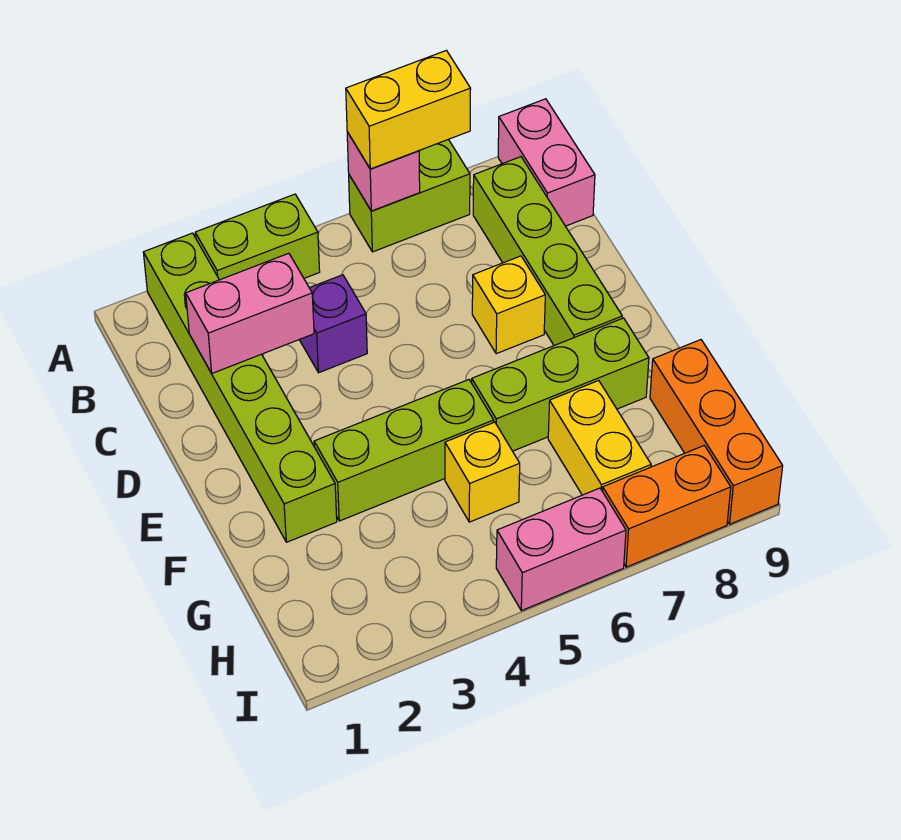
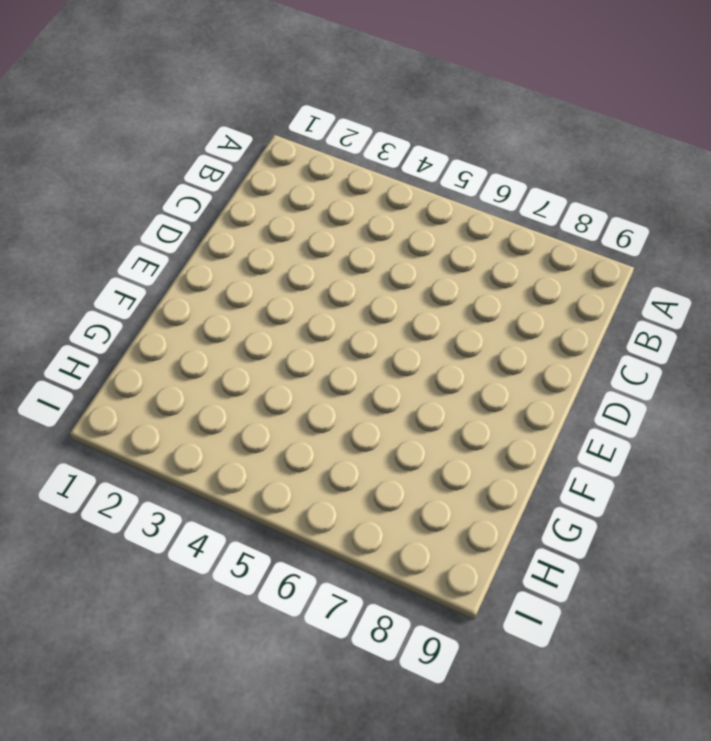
none -> lime brick A2:F2 level 1
none -> lime brick A3:A4 level 1
none -> lime brick A6:A7 level 1

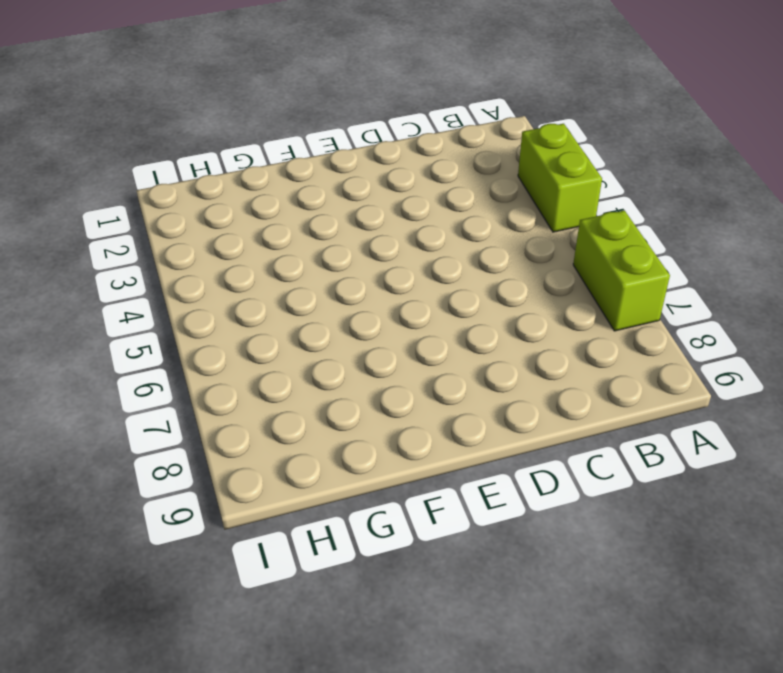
none -> lime brick A2:F2 level 1
none -> pink brick A9:B9 level 1
none -> lime brick B8:E8 level 1

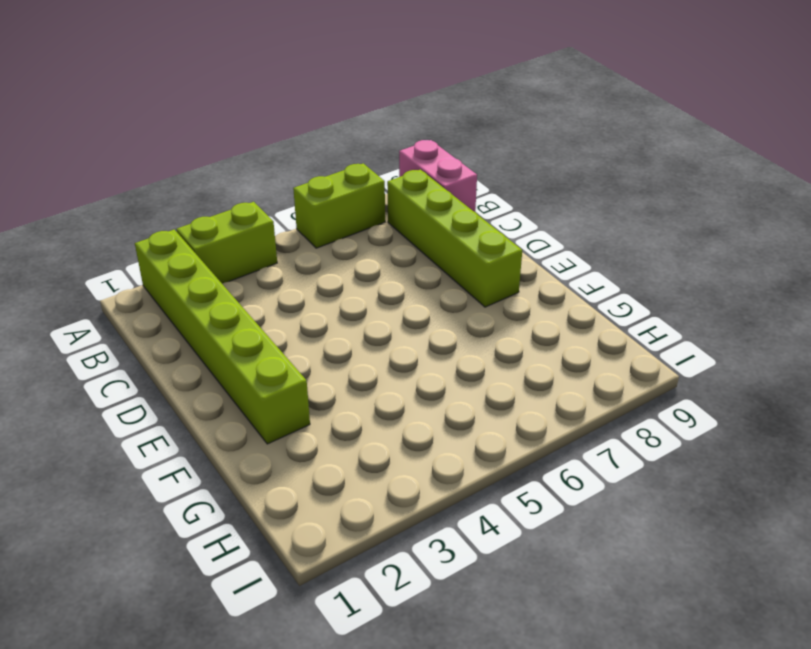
none -> purple brick C4 level 1
none -> yellow brick D7 level 1
none -> lime brick F3:F5 level 1

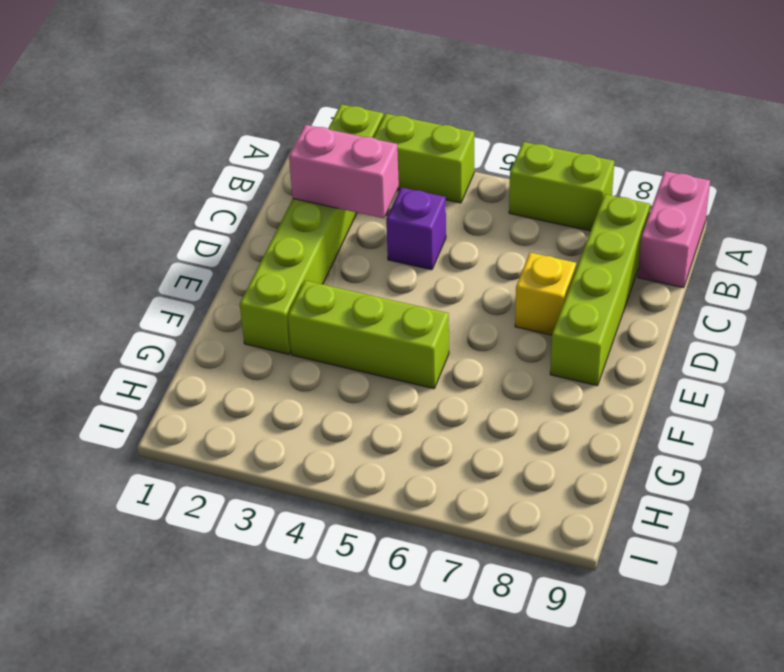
none -> lime brick F6:F8 level 1
none -> yellow brick G5 level 1
none -> yellow brick G7:H7 level 1

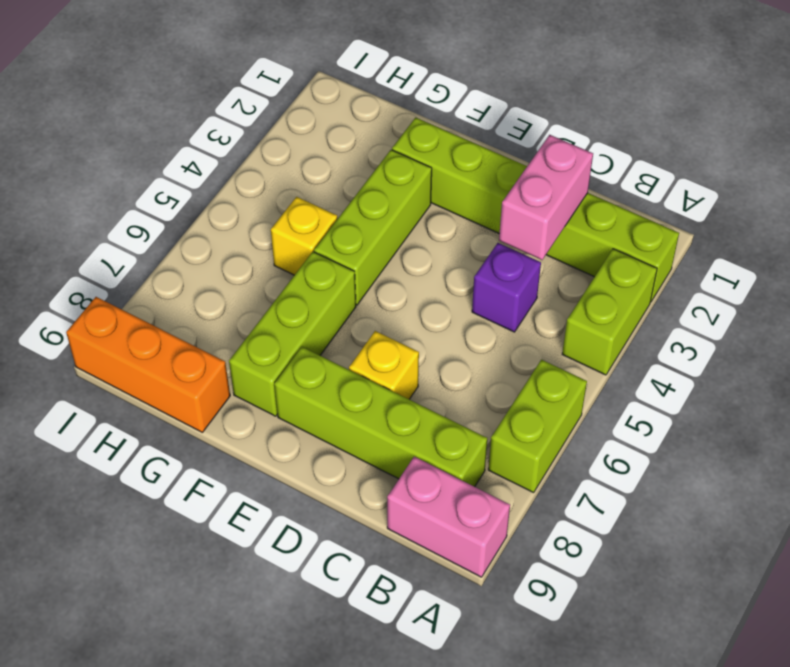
none -> yellow brick G7:H7 level 1
none -> pink brick I5:I6 level 1
none -> orange brick I7:I8 level 1

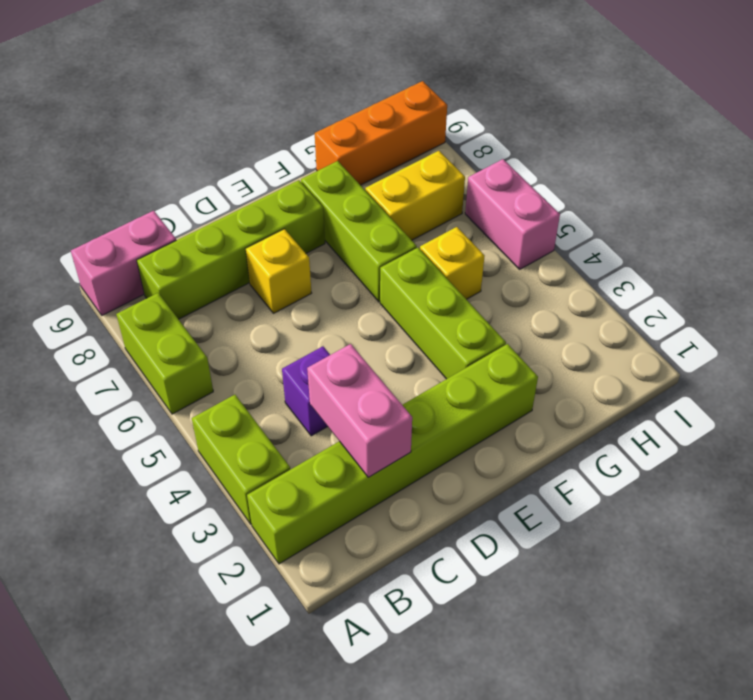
none -> orange brick I7:I8 level 1
none -> pink brick A6 level 2
none -> yellow brick A6:A7 level 3

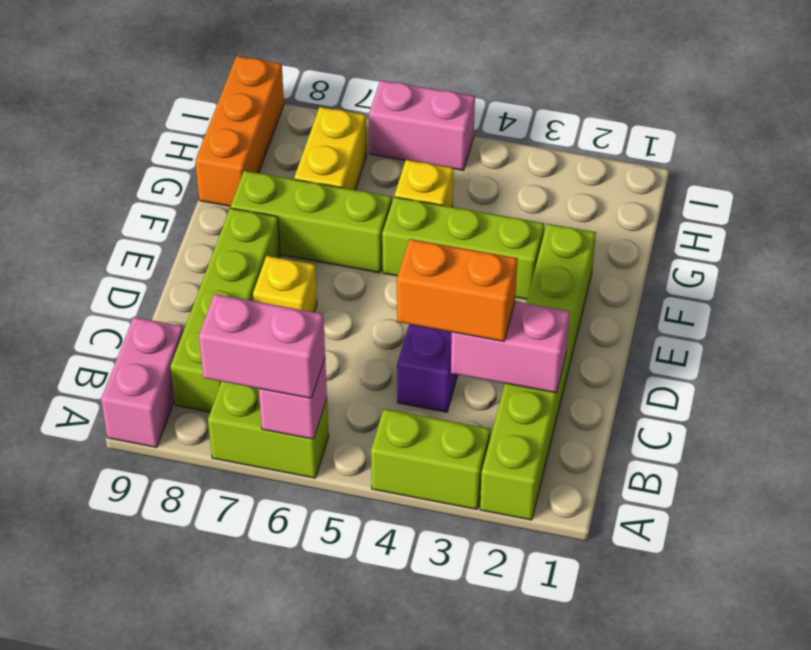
pink brick A6:A7 level 3 -> yellow brick A6:A7 level 3
orange brick C3:C4 level 3 -> orange brick I7:I8 level 1

